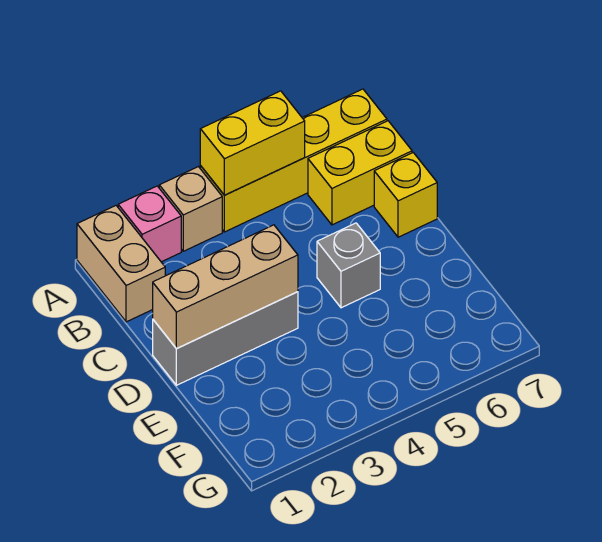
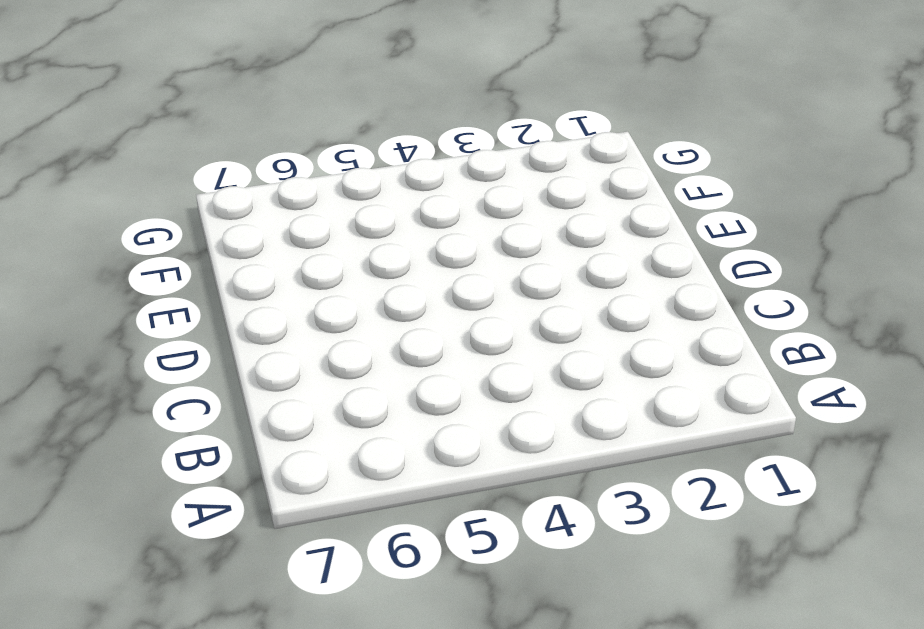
none -> tan brick A1:B1 level 1
none -> pink brick A2 level 1

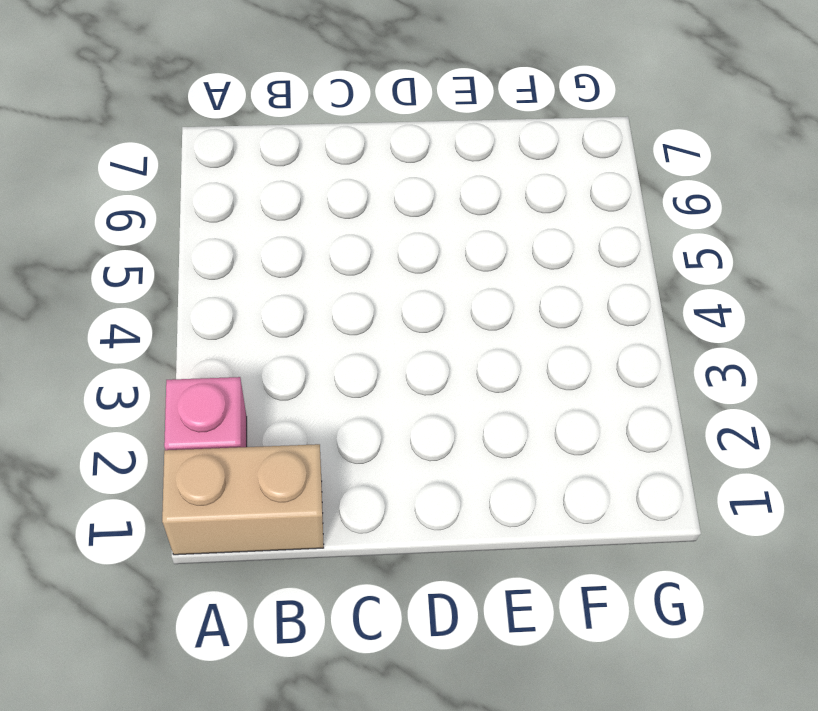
none -> tan brick A3 level 1
none -> yellow brick A4:A7 level 1

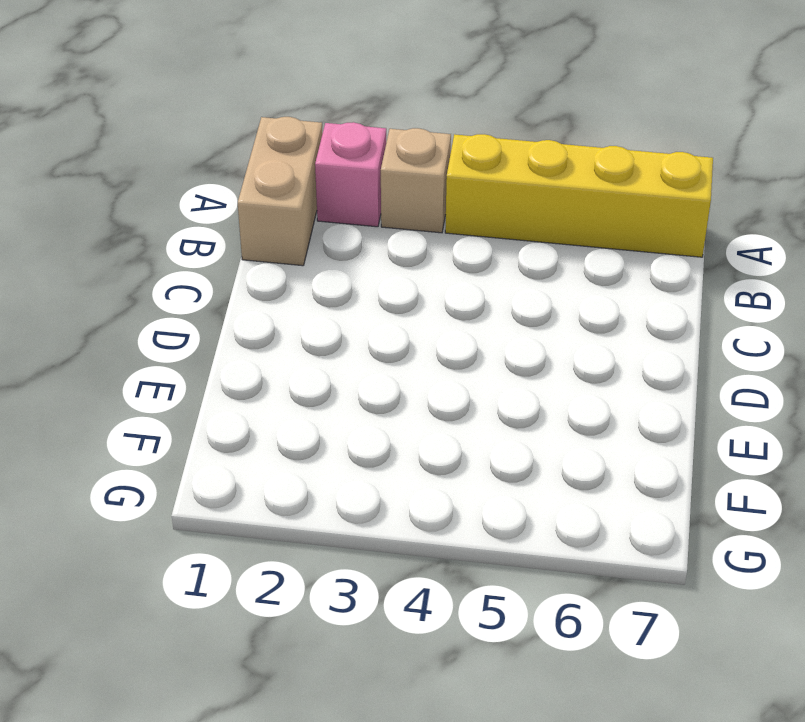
none -> yellow brick B6:B7 level 1
none -> yellow brick C7 level 1

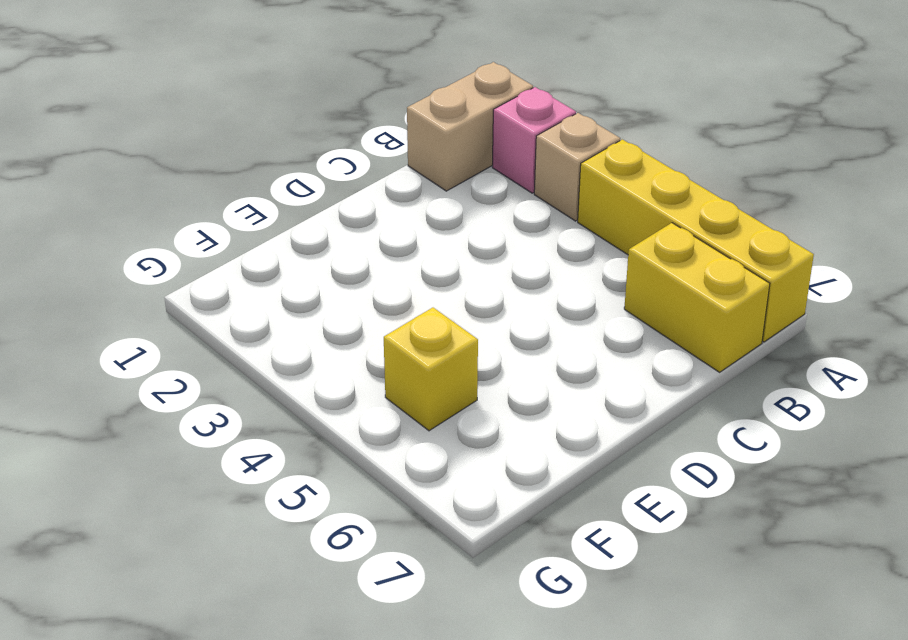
yellow brick F5 level 1 -> yellow brick C7 level 1
none -> grey brick D1:D3 level 1
none -> grey brick D5 level 1

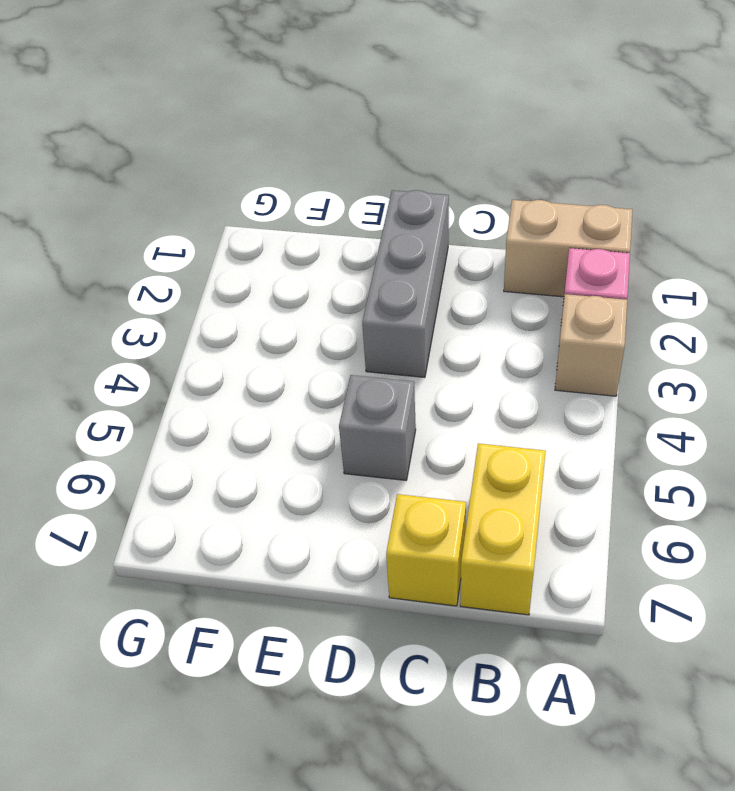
none -> yellow brick A4:A7 level 1
none -> yellow brick A4:A5 level 2

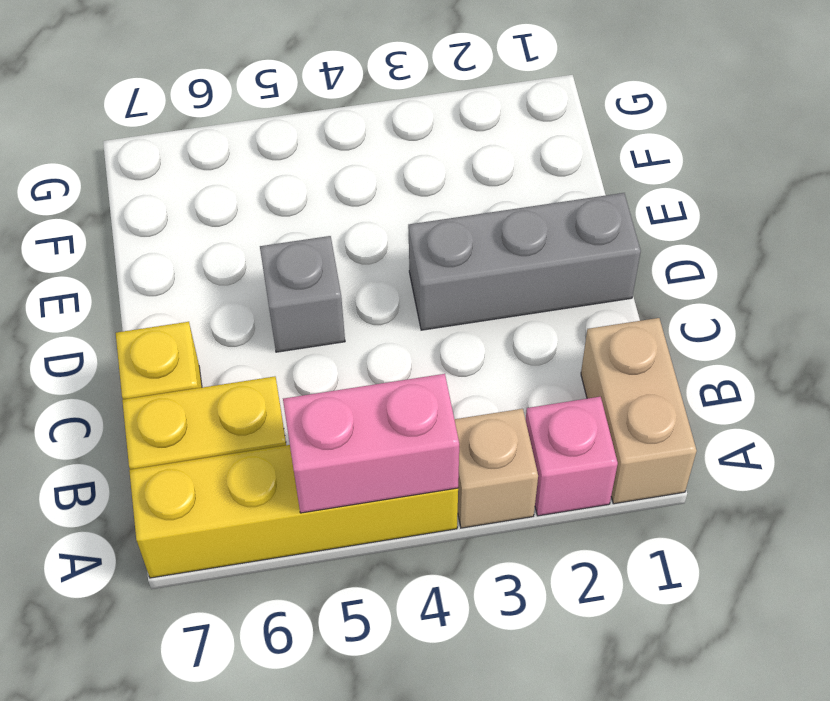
pink brick A4:A5 level 2 -> yellow brick A4:A5 level 2
none -> tan brick D1:D3 level 2

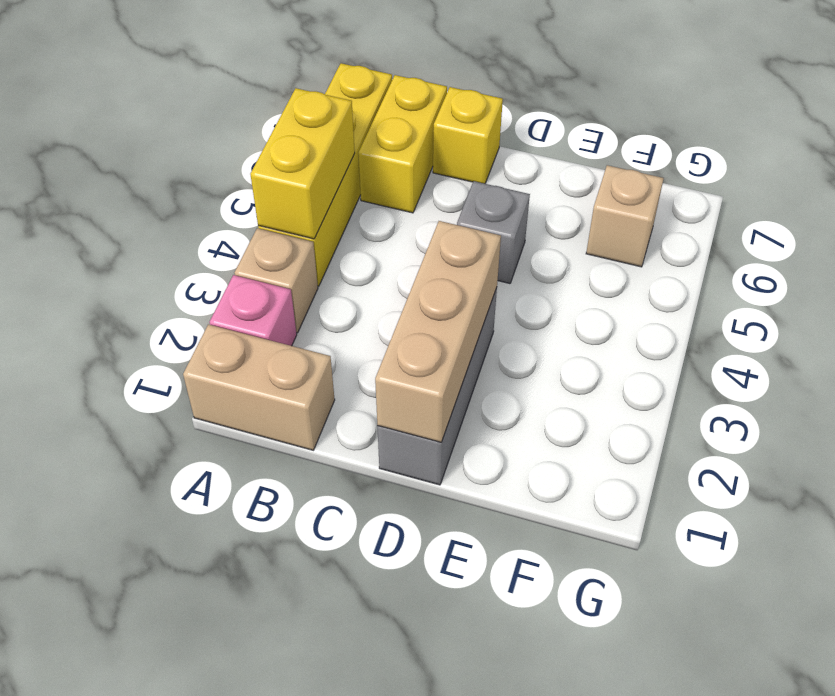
tan brick F6 level 1 -> none

